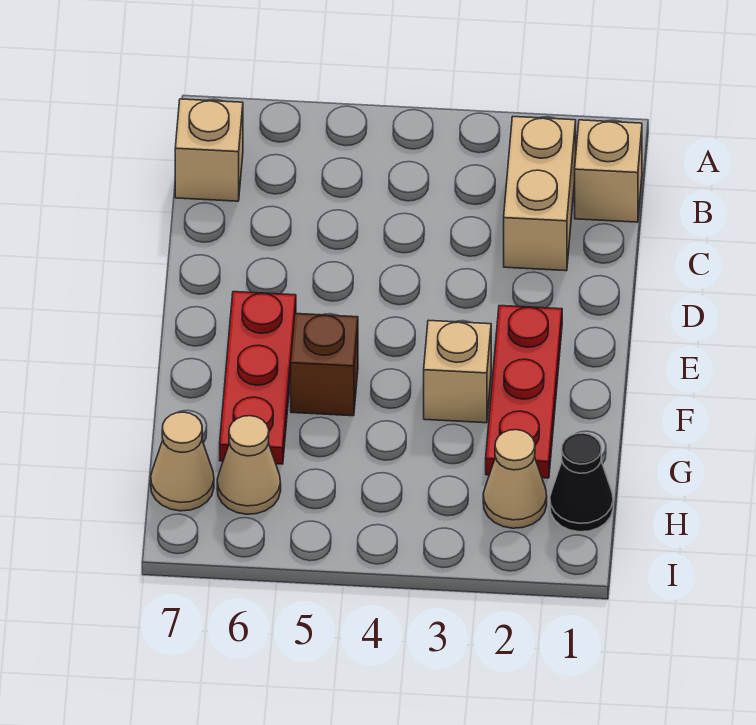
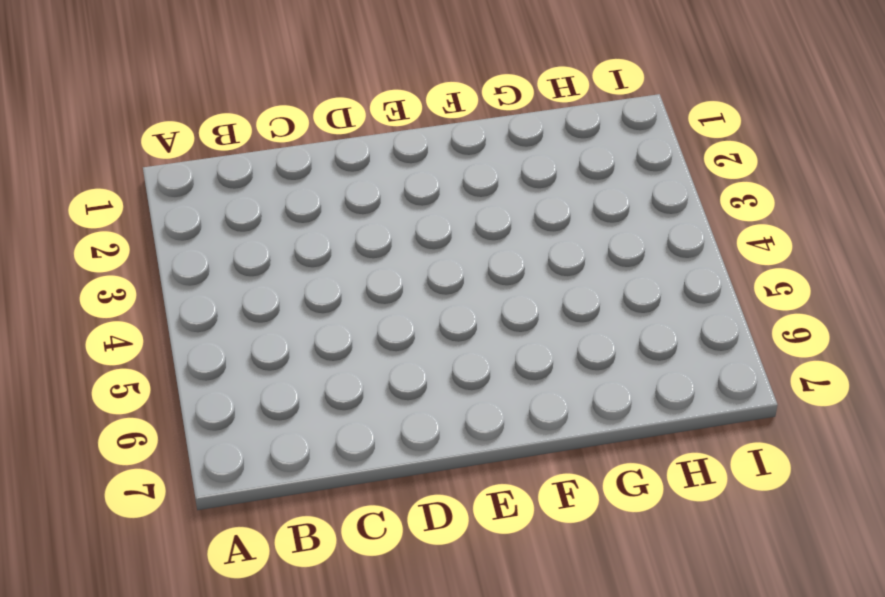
none -> tan brick B1 level 1
none -> tan brick B2:C2 level 1

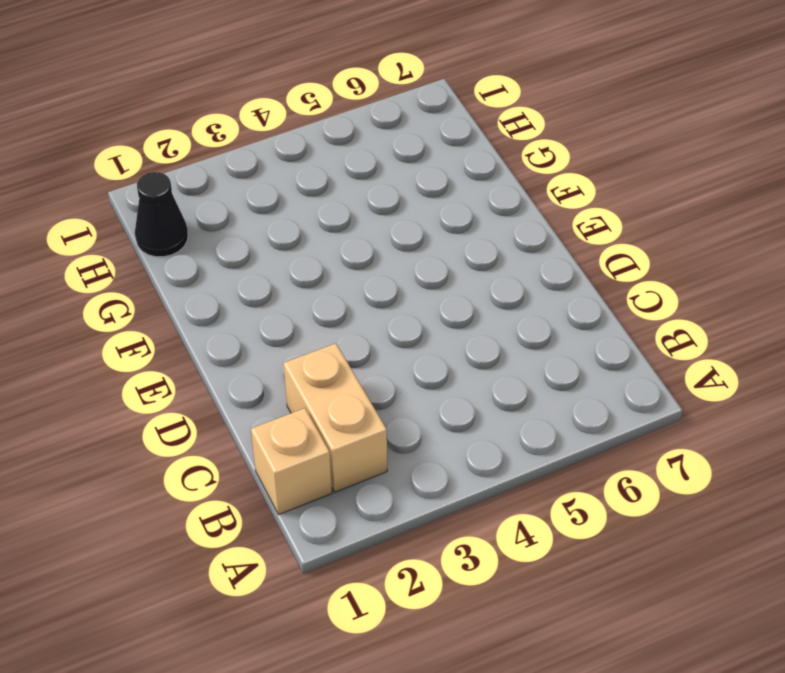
none -> tan brick B7 level 1
none -> red plate E2:G2 level 1

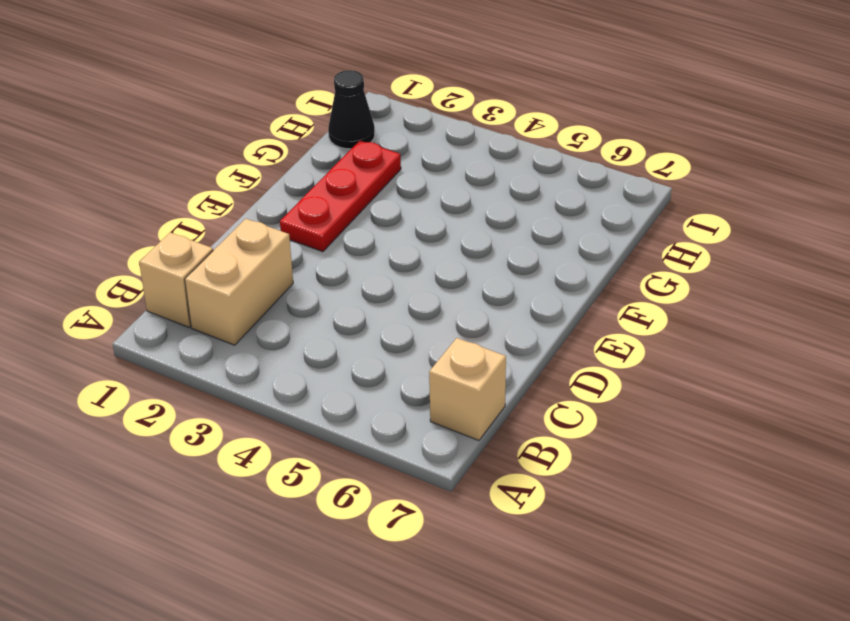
none -> red plate E6:G6 level 1
none -> tan brick F3 level 1

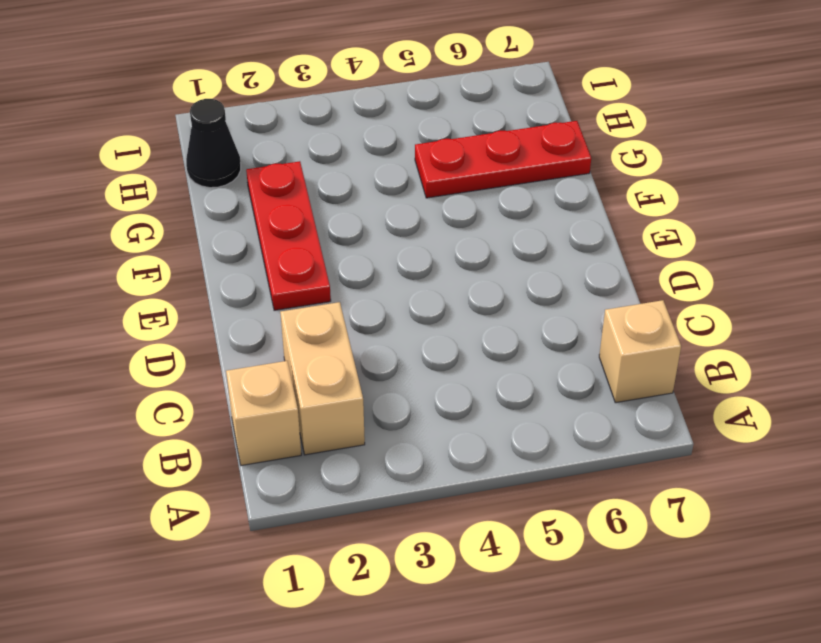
red plate G5:G7 level 1 -> red plate E6:G6 level 1
none -> tan brick F3 level 1
none -> brown brick F5 level 1

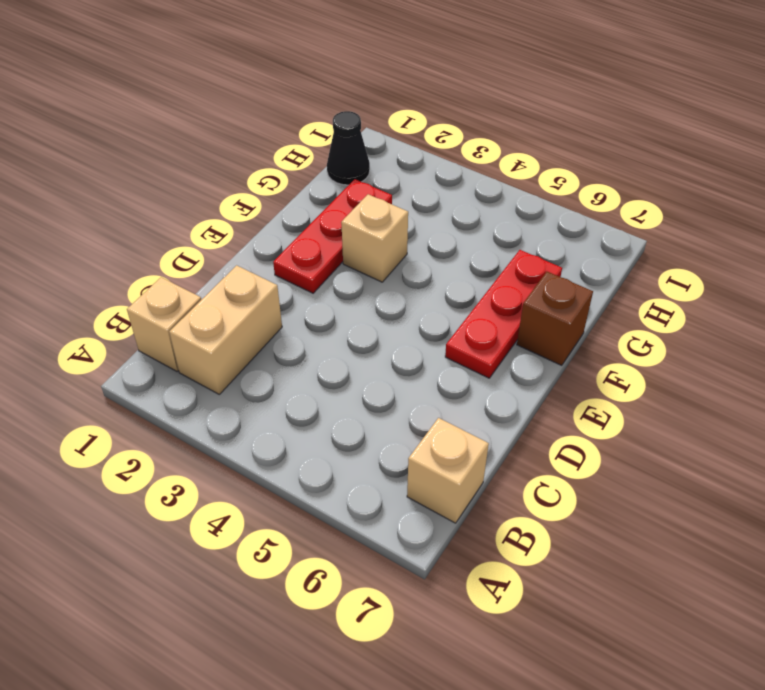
brown brick F7 level 1 -> brown brick F5 level 1
none -> tan cone H2 level 1
none -> tan cone H6 level 1

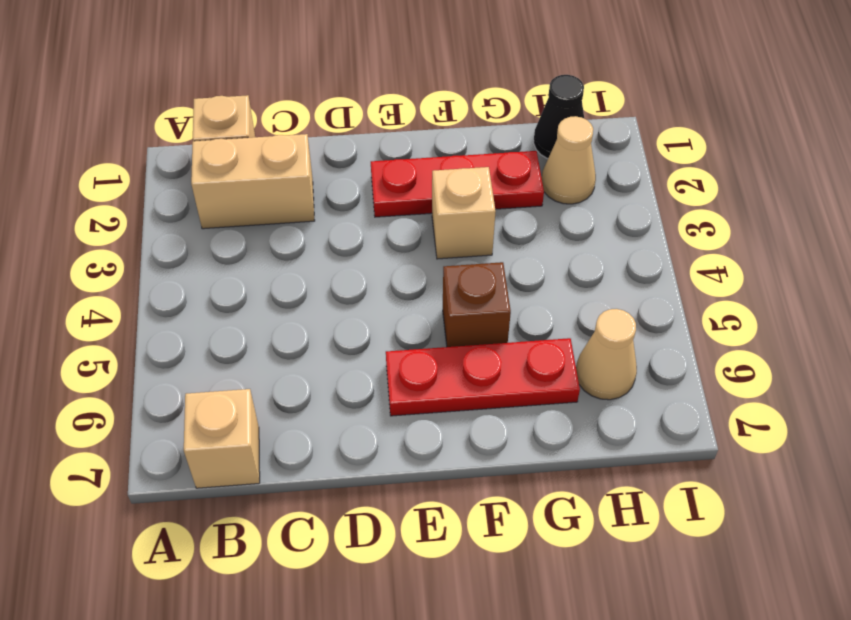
none -> tan cone H7 level 1

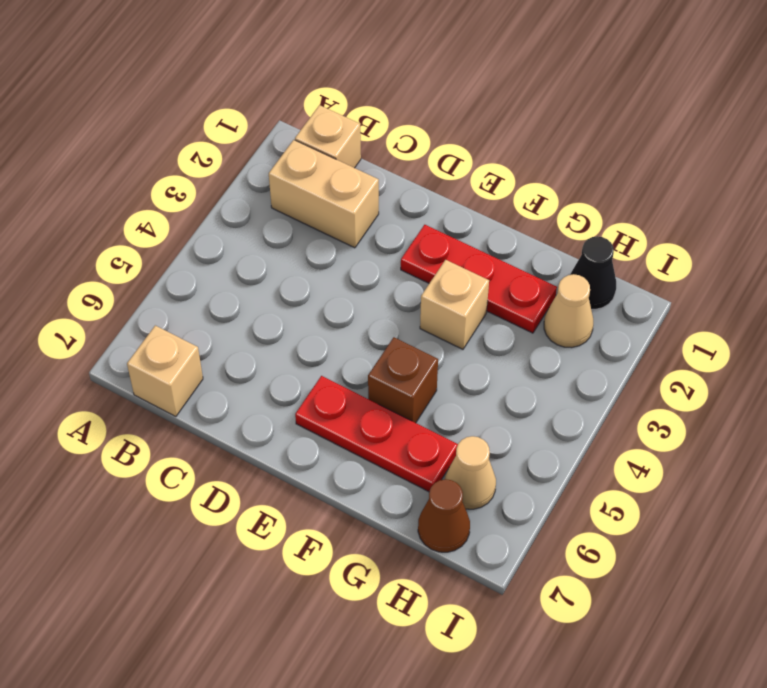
brown cone H7 level 1 -> tan cone H7 level 1

